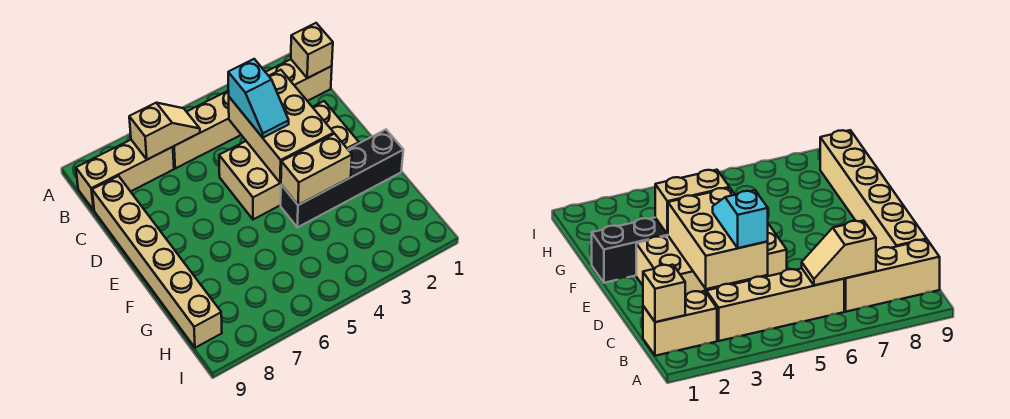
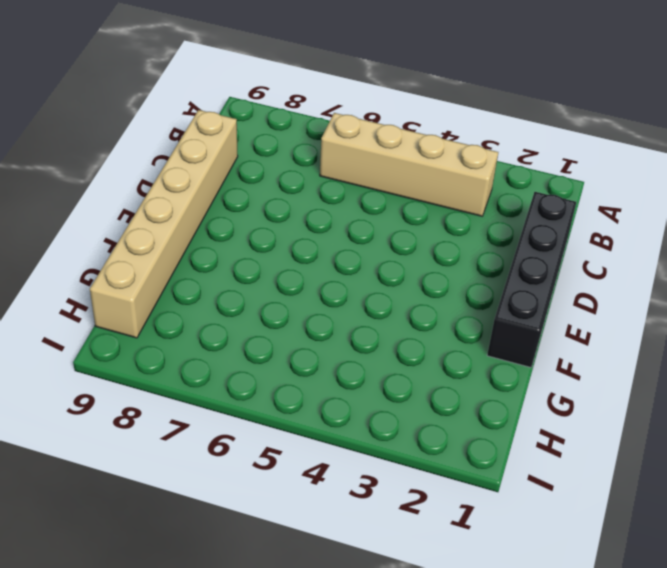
black brick C1:F1 level 1 -> black brick F1:F4 level 1
none -> tan brick B1:B2 level 1
none -> tan brick B7:B9 level 1

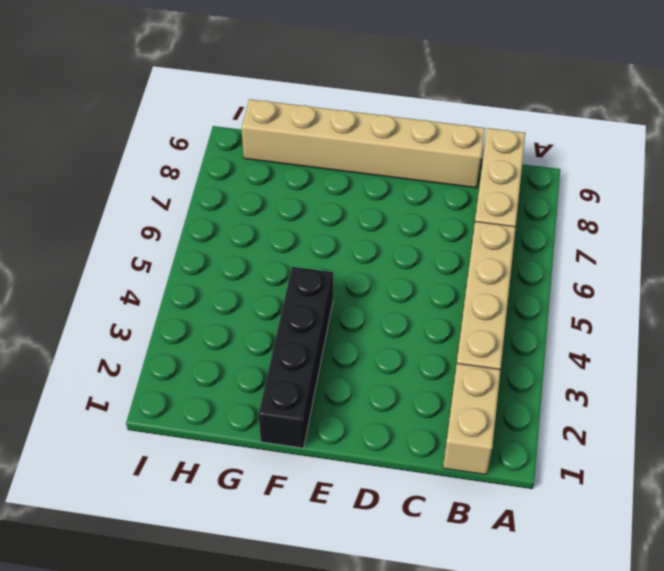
none -> tan brick D2:E5 level 1
none -> tan brick B1 level 2

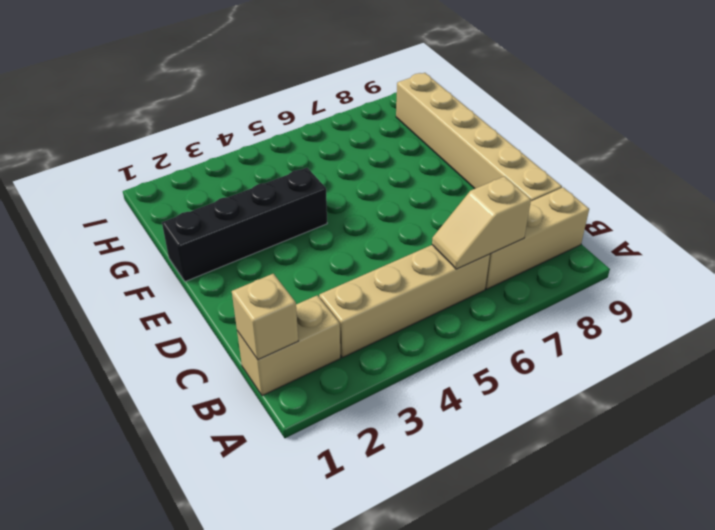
none -> tan brick D2:E5 level 1
none -> tan brick C3:E4 level 2

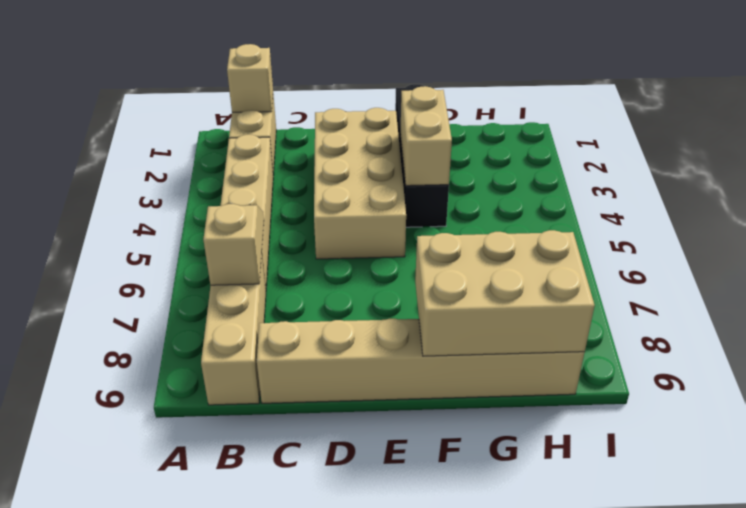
tan brick F8:H9 level 2 -> tan brick C3:E4 level 2
none -> cyan slope C4:D4 level 3 top C

